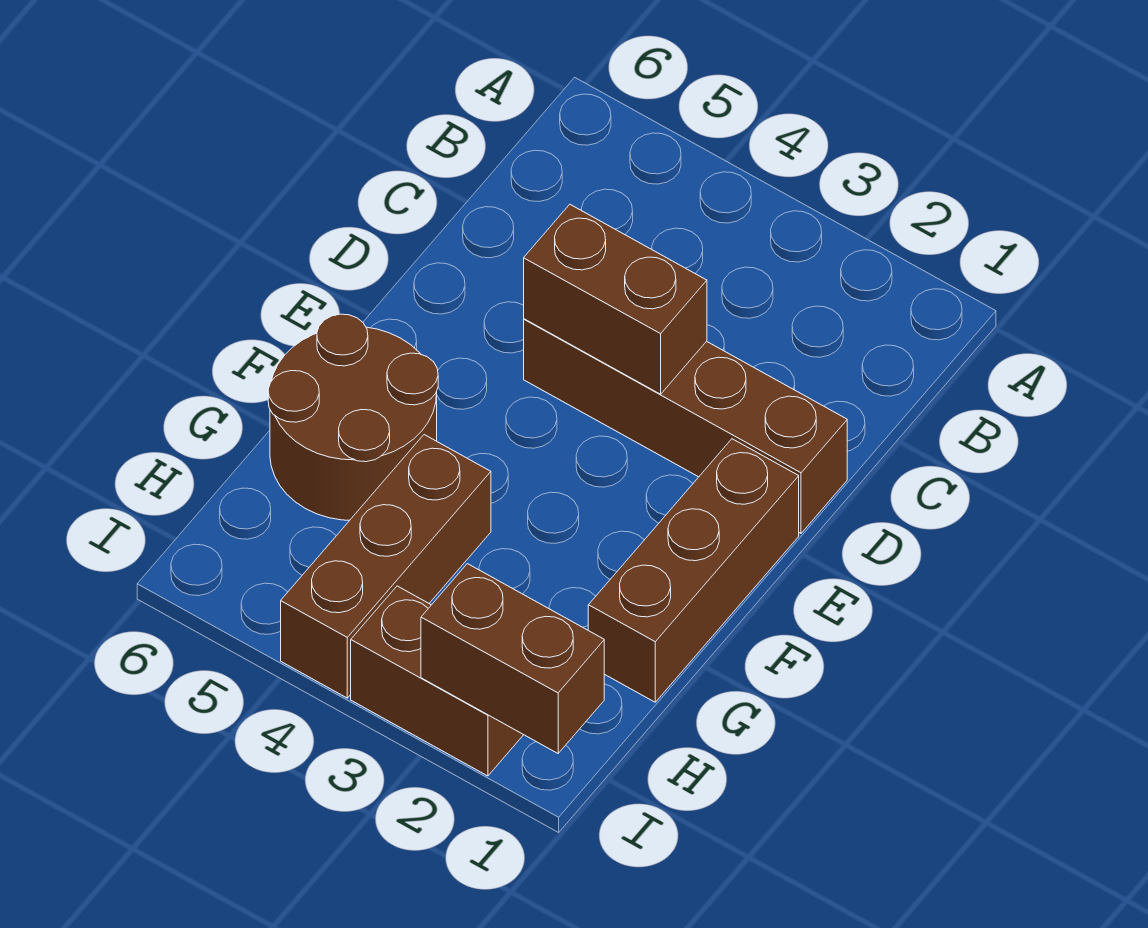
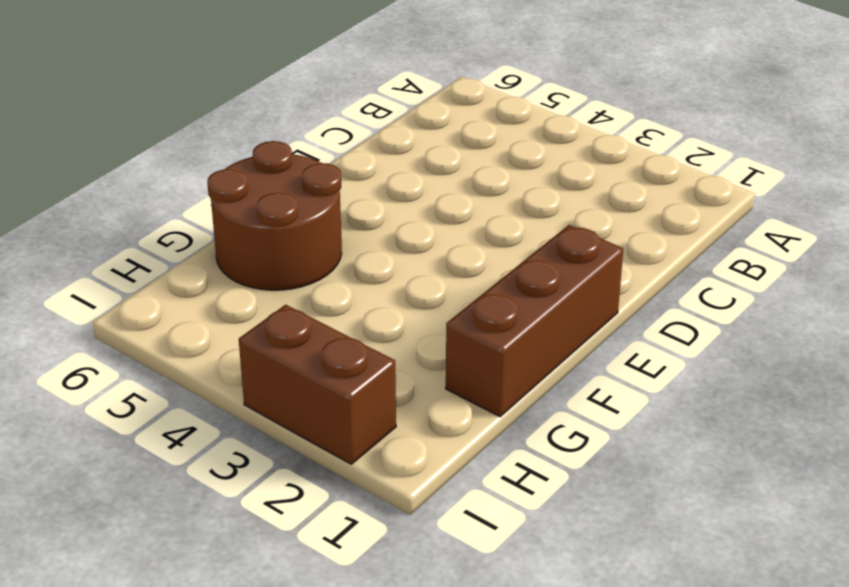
none -> brown brick D1:D4 level 1
none -> brown brick G4:I4 level 1

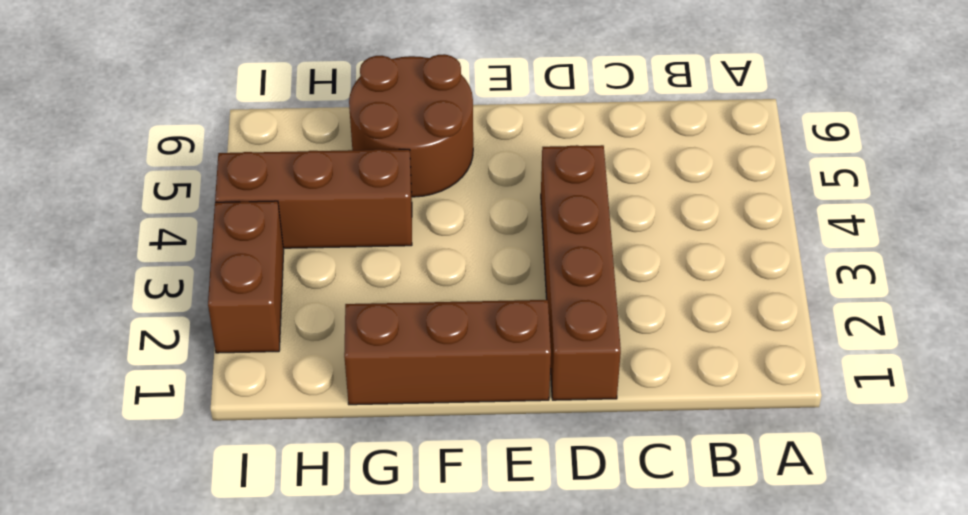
none -> brown brick D3:D4 level 2
none -> brown brick I1:I2 level 2

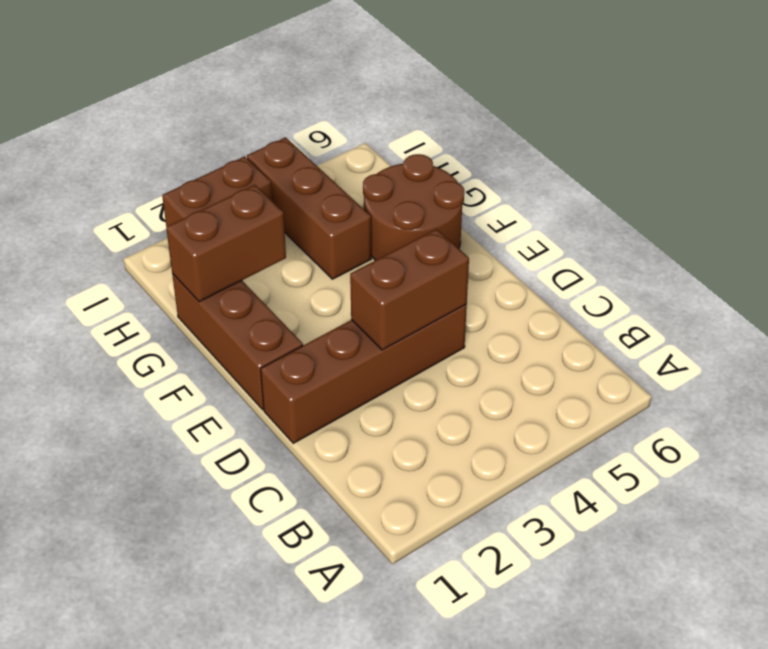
brown brick G1:G2 level 2 -> brown brick I1:I2 level 2

